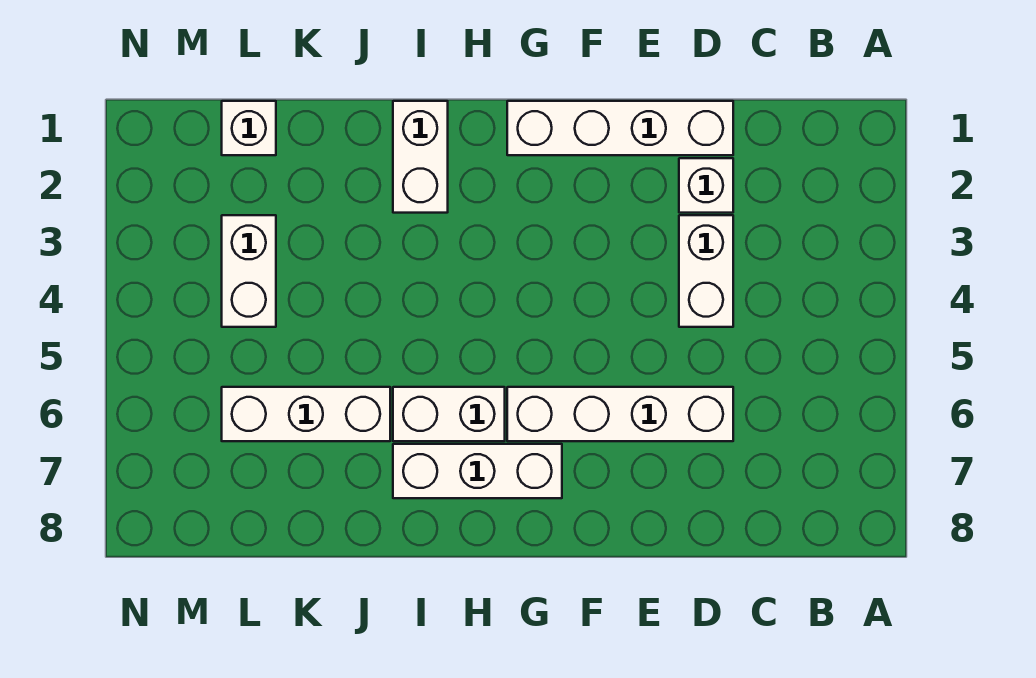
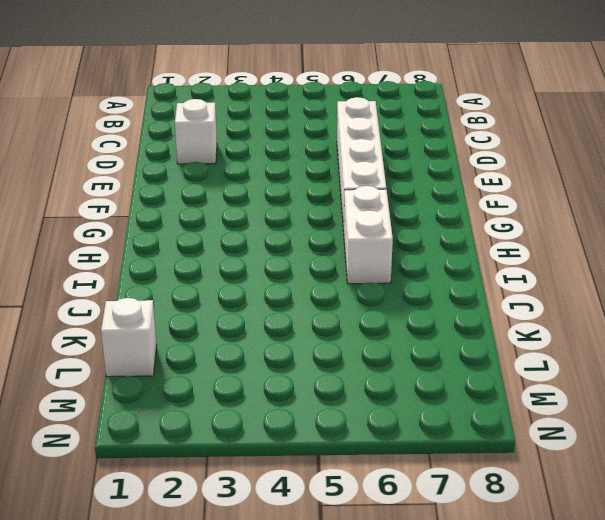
none -> white brick D1:G1 level 1
none -> white brick D3:D4 level 1

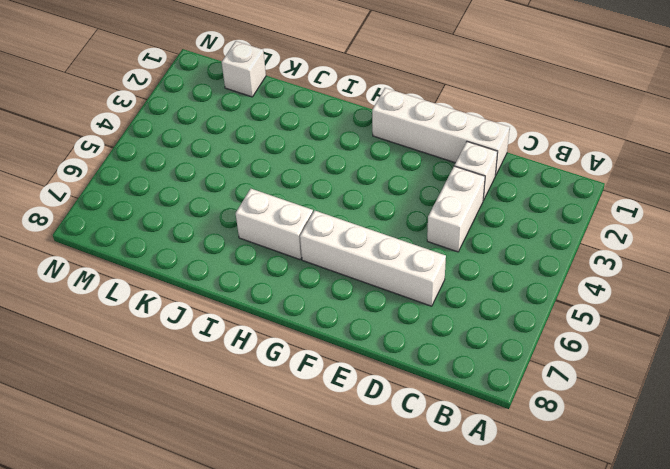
none -> white brick G7:I7 level 1
none -> white brick I1:I2 level 1

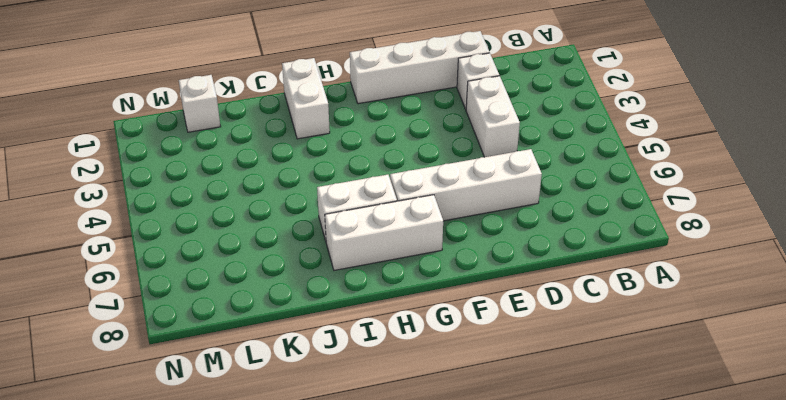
none -> white brick J6:L6 level 1
none -> white brick L3:L4 level 1

